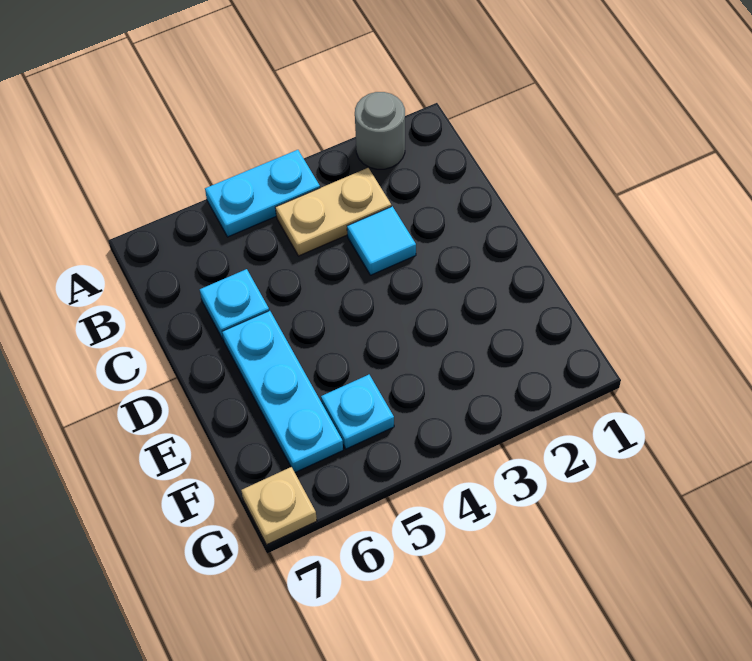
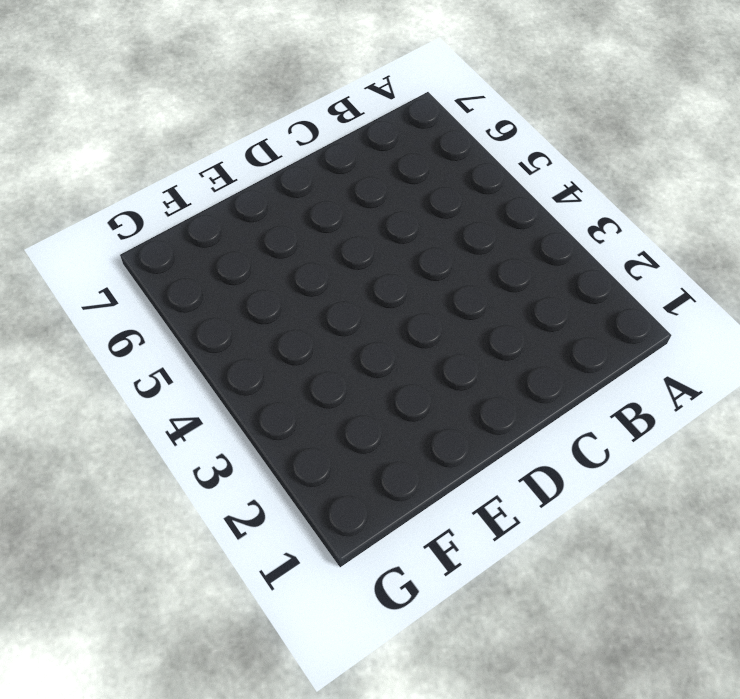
none -> grey round brick A2 level 1
none -> cyan plate A4:A5 level 1

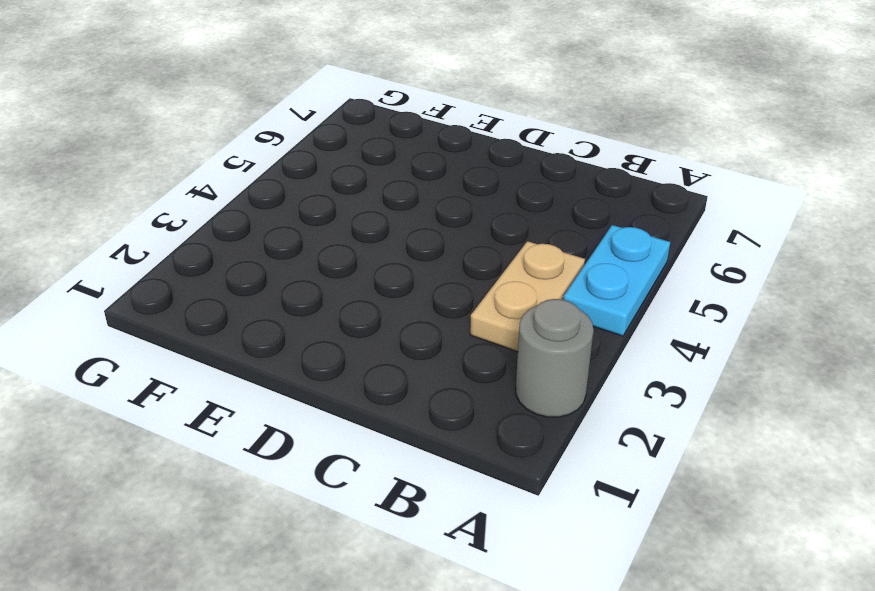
none -> cyan tile C3 level 1
none -> cyan plate C6 level 1

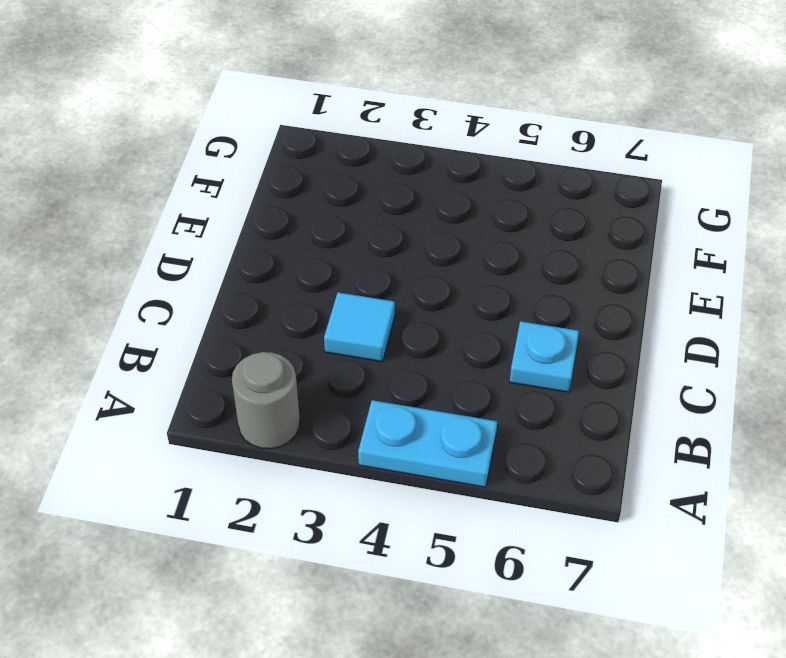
none -> tan plate B3:B4 level 1
none -> cyan plate D6:F6 level 1

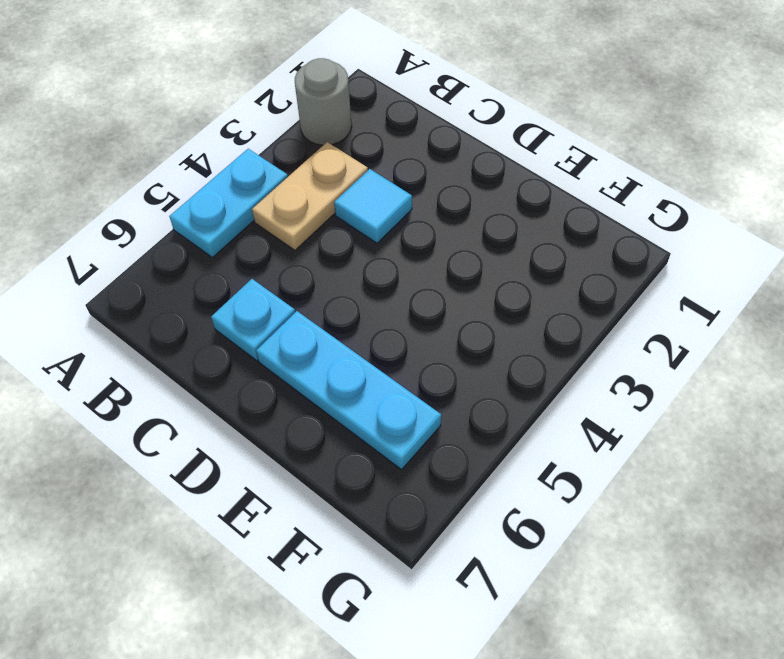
none -> cyan plate F5 level 1
none -> tan plate G7 level 1

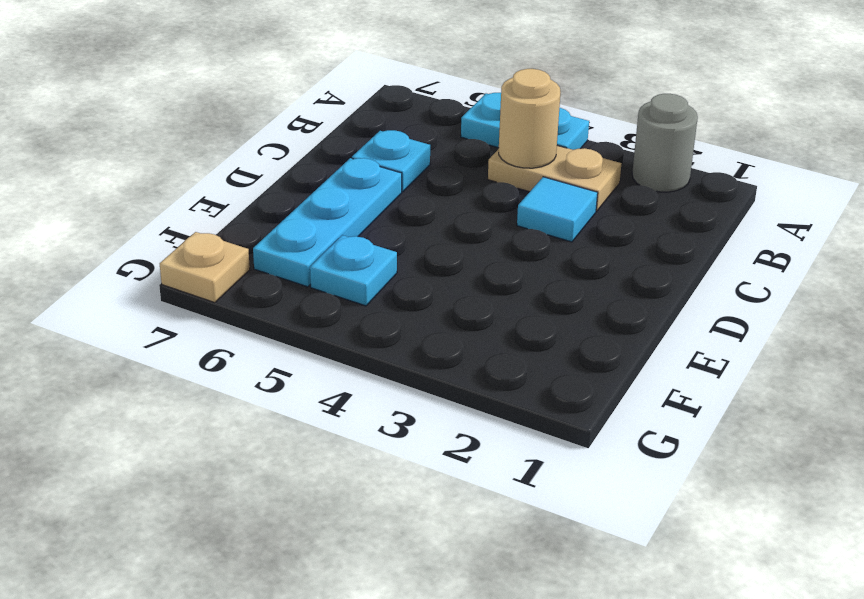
tan round brick B4 level 2 -> none

